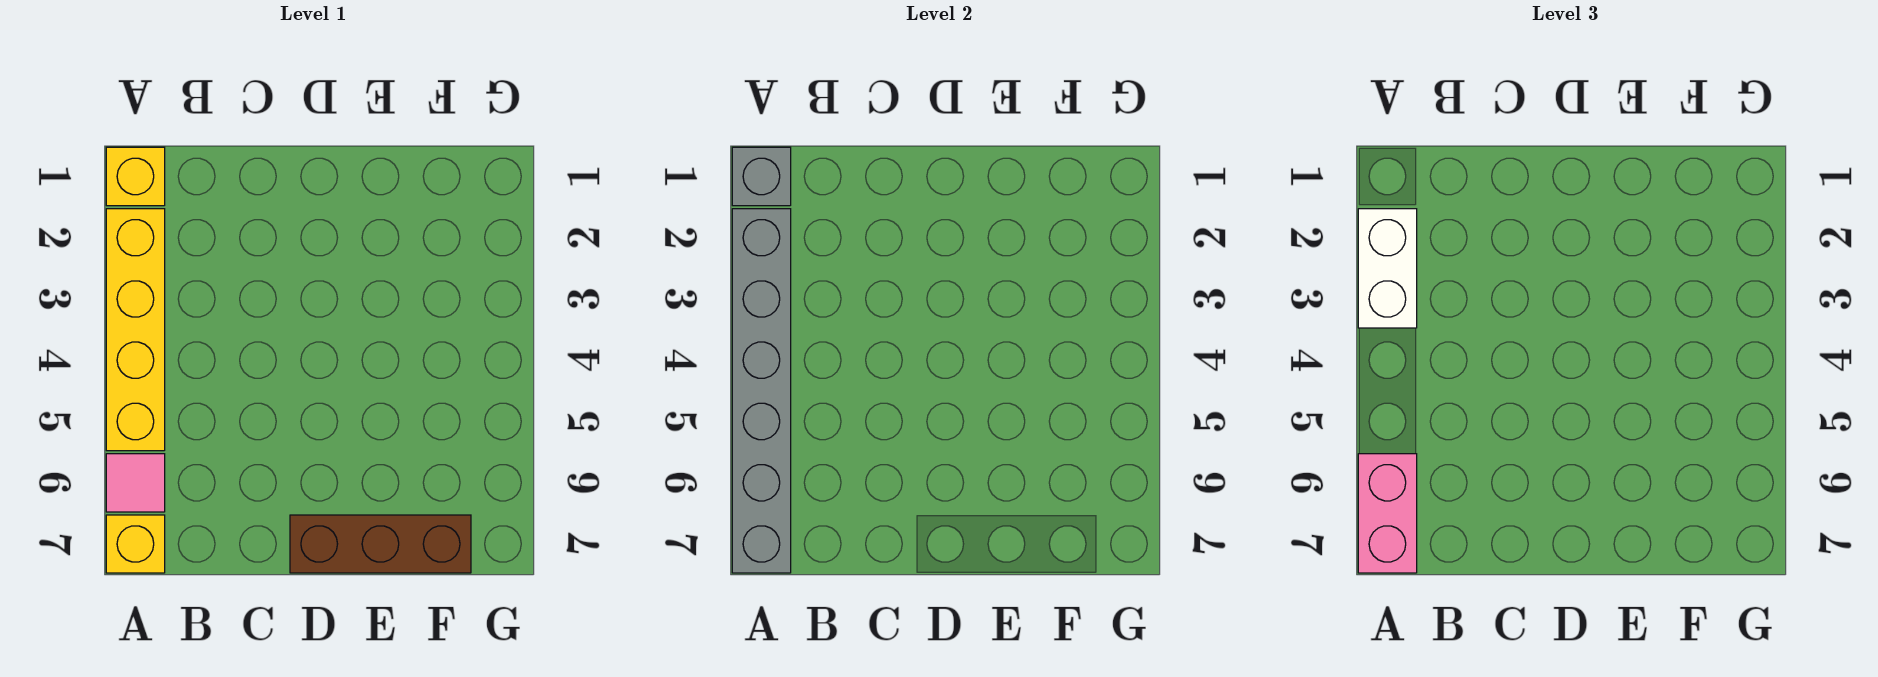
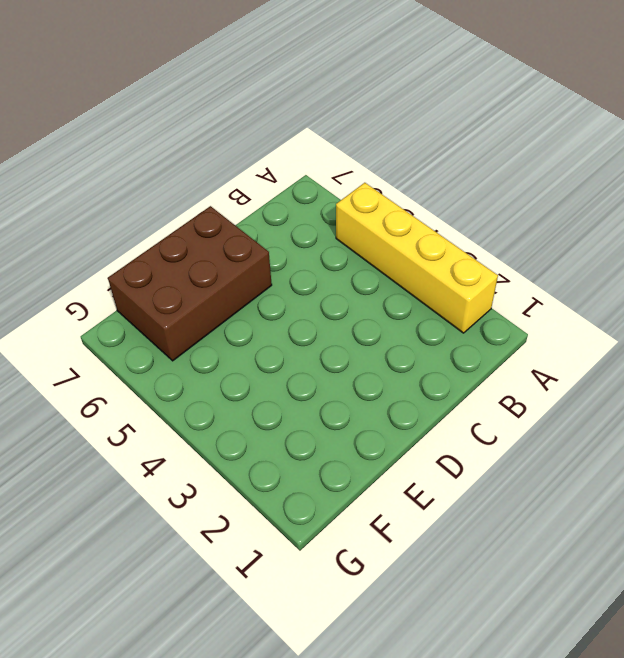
brown brick D6:F7 level 1 -> brown brick D7:F7 level 1
none -> yellow brick A1 level 1
none -> pink tile A6 level 1

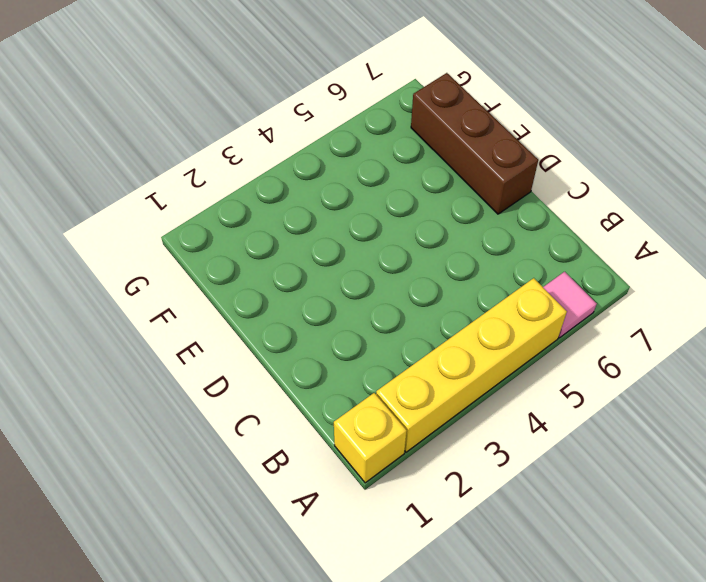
none -> yellow brick A7 level 1
none -> grey brick A1 level 2

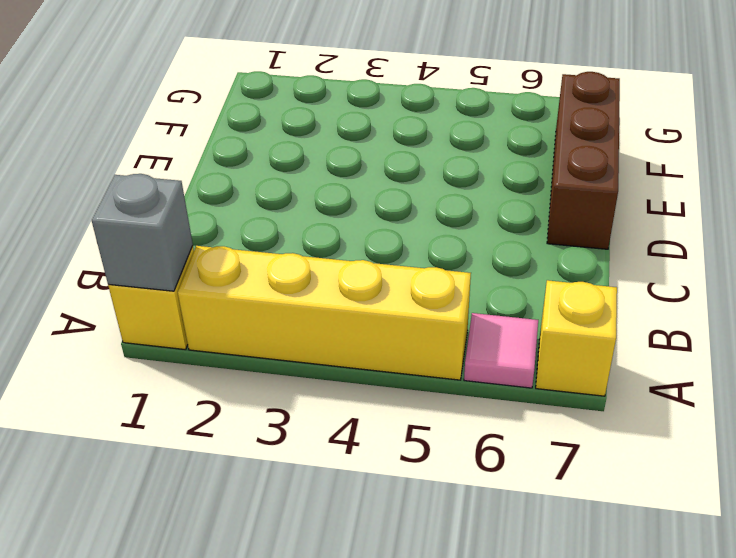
none -> grey brick A2:A7 level 2
none -> white brick A2:A3 level 3

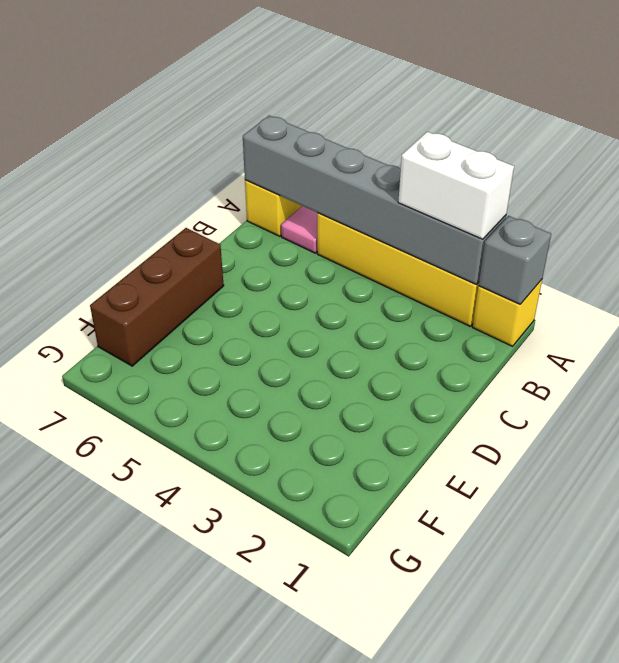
none -> pink brick A6:A7 level 3

